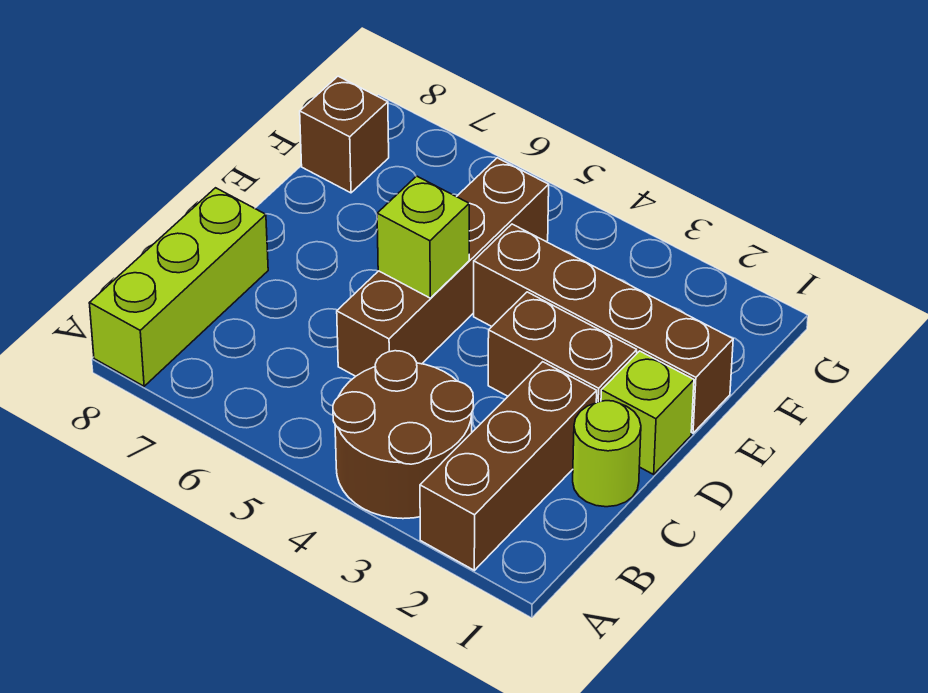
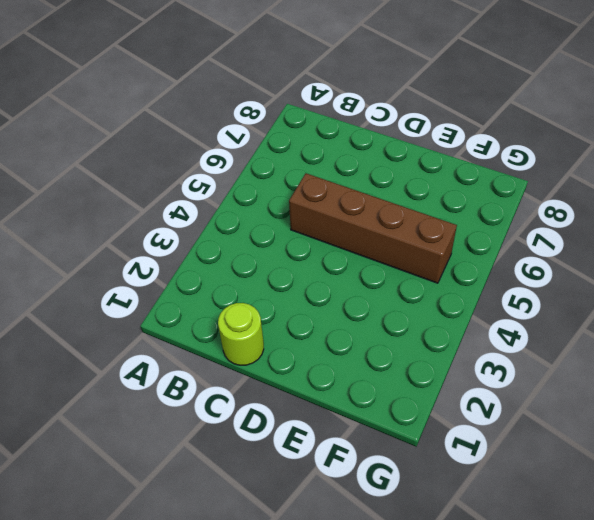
none -> brown brick A2:C2 level 1
none -> brown round brick A3:B4 level 1

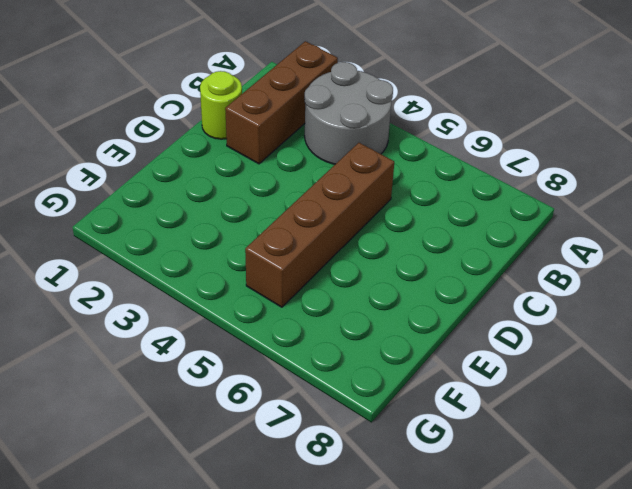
grey round brick A3:B4 level 1 -> brown round brick A3:B4 level 1
none -> lime brick A8:C8 level 1
none -> lime brick D1 level 1

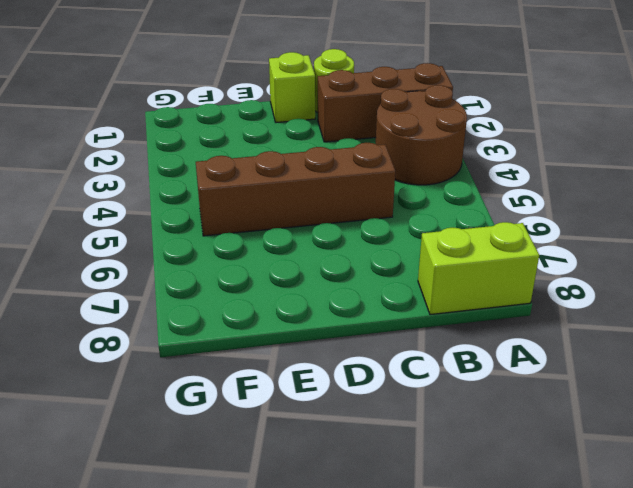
lime brick A8:B8 level 1 -> lime brick A8:C8 level 1
none -> brown brick D2:D3 level 1
none -> brown brick E1:E4 level 1

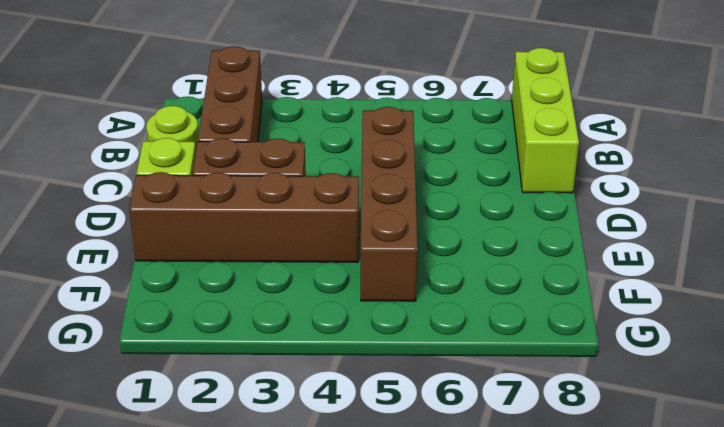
none -> brown round brick A3:B4 level 1
none -> brown brick F8 level 1

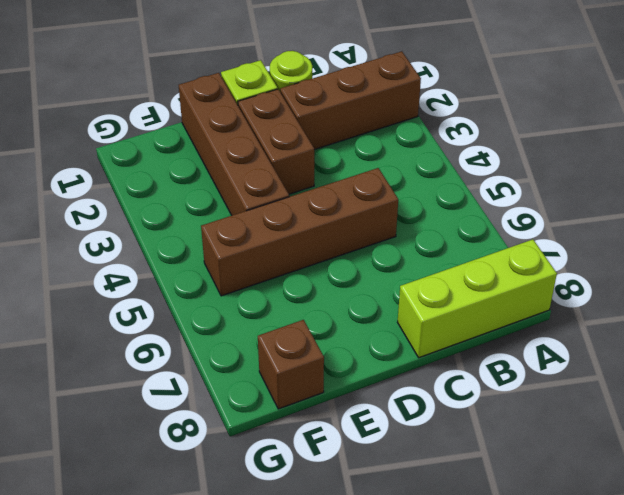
none -> brown round brick A3:B4 level 1
none -> lime brick D5 level 2

